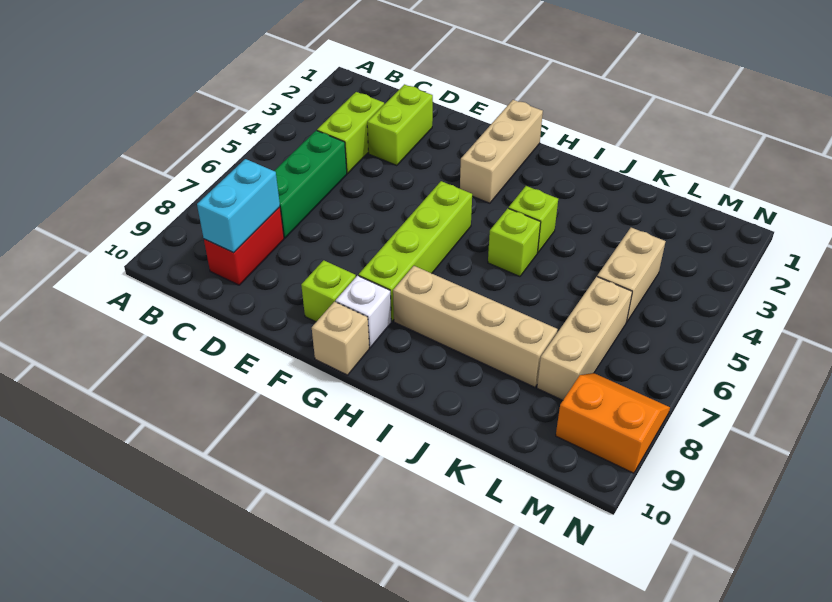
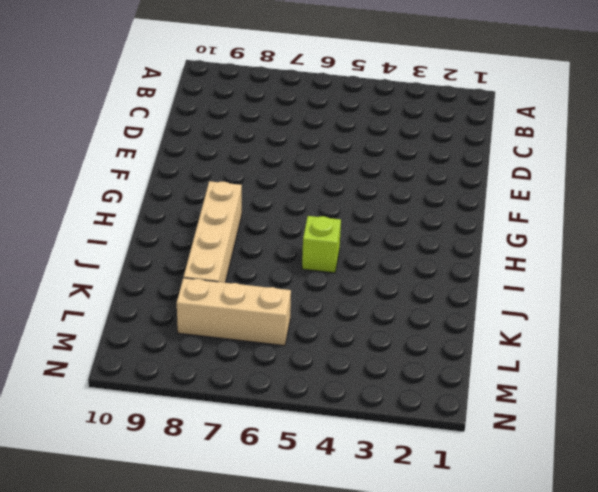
none -> lime brick C3:C4 level 1
none -> green brick C5:C7 level 1
none -> red brick C8:C9 level 1

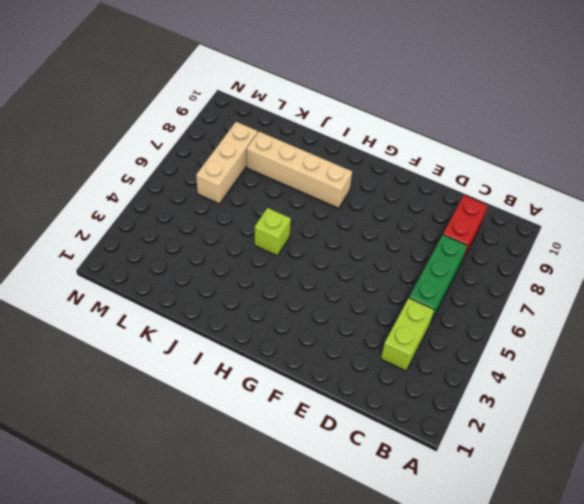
none -> lime brick D2:D3 level 1
none -> lime brick F9 level 1
none -> tan brick G1:G3 level 1

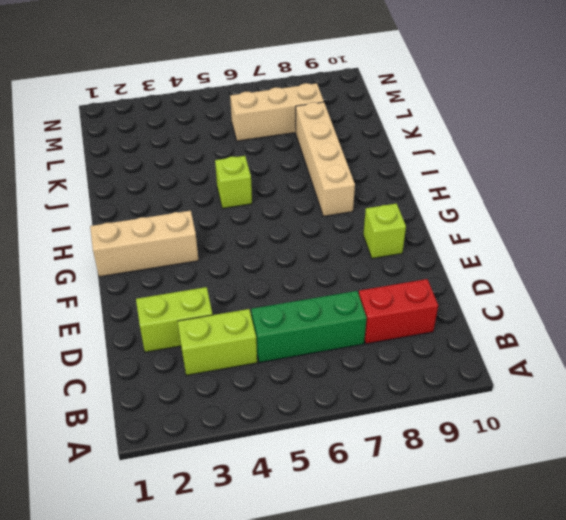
none -> lime brick G5:G8 level 1
none -> white brick G9 level 1
none -> tan brick G10 level 1

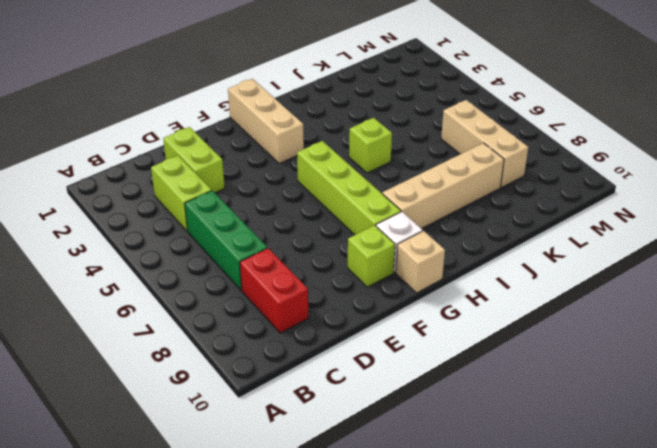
none -> lime brick I4 level 1
none -> tan brick L4:L5 level 1
none -> orange slope M8:N9 level 1 top 9

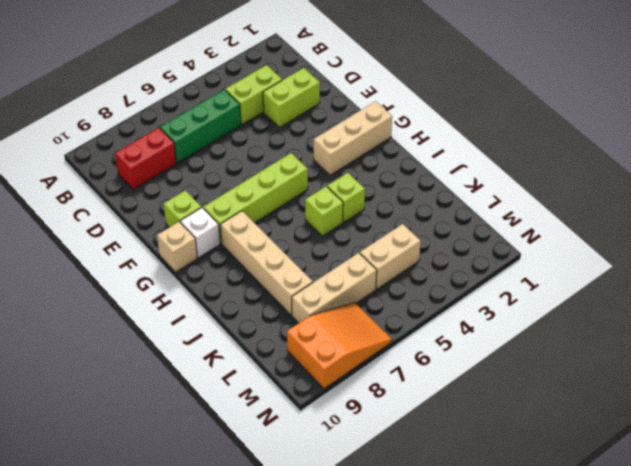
orange slope M7:N9 level 1 top 9 -> orange slope M8:N9 level 1 top 9
none -> cyan brick C8:C9 level 2

